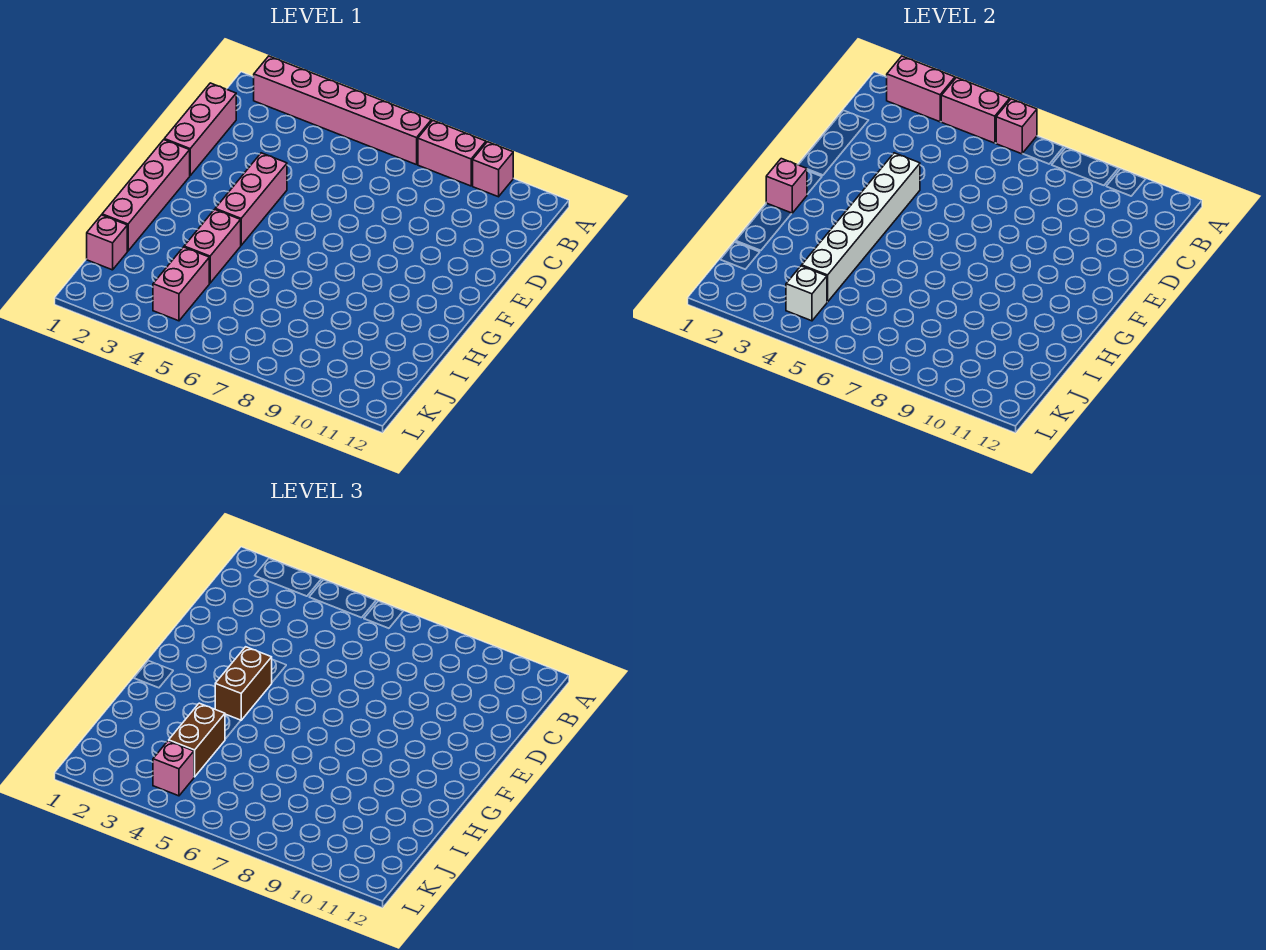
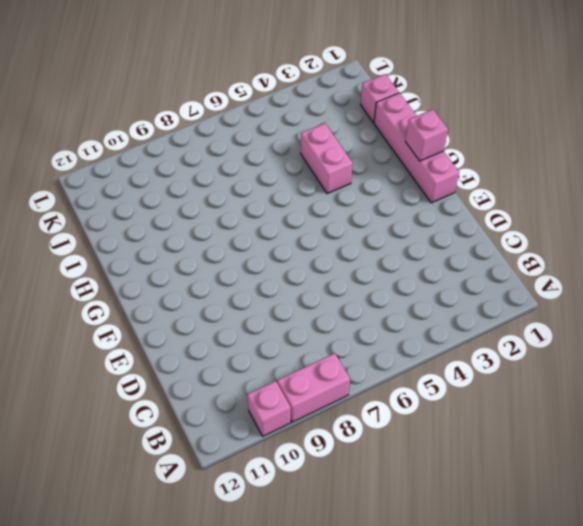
none -> pink brick A2:A7 level 1
none -> pink brick C1:E1 level 1
none -> pink brick E4:G4 level 1

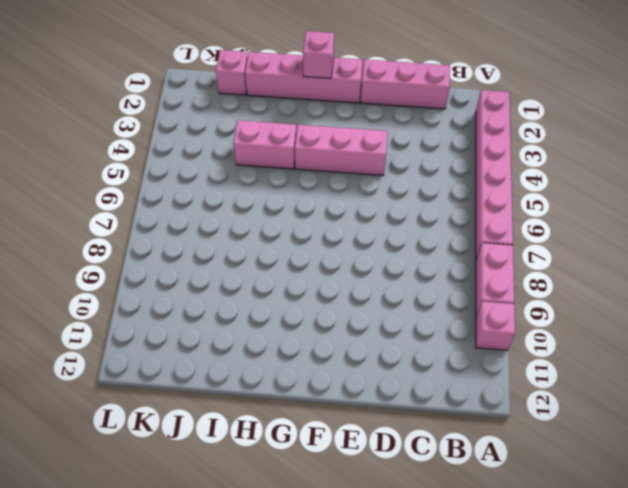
none -> pink brick J4:K4 level 1
none -> pink brick A2:A3 level 2
none -> pink brick A4:A5 level 2

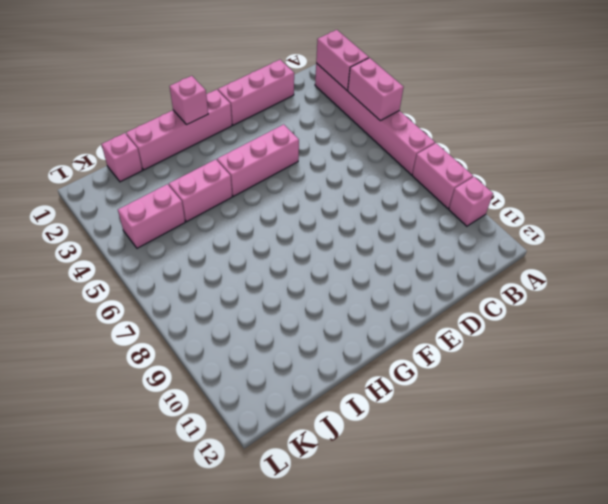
none -> pink brick A6 level 2
none -> white brick E4:J4 level 2
none -> white brick K4 level 2

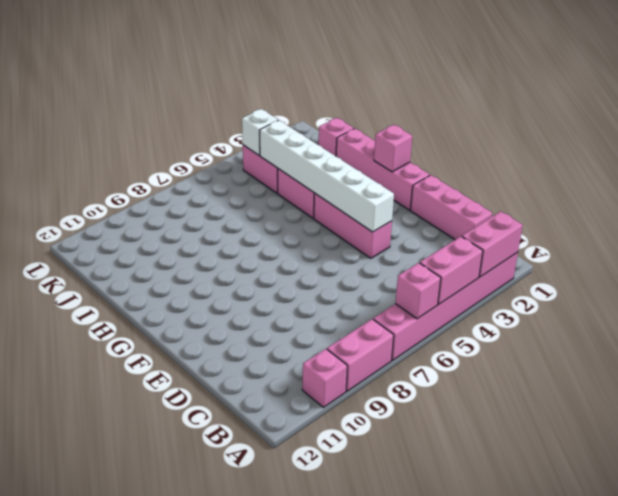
none -> brown brick F4:G4 level 3
none -> brown brick I4:J4 level 3
none -> pink brick K4 level 3

